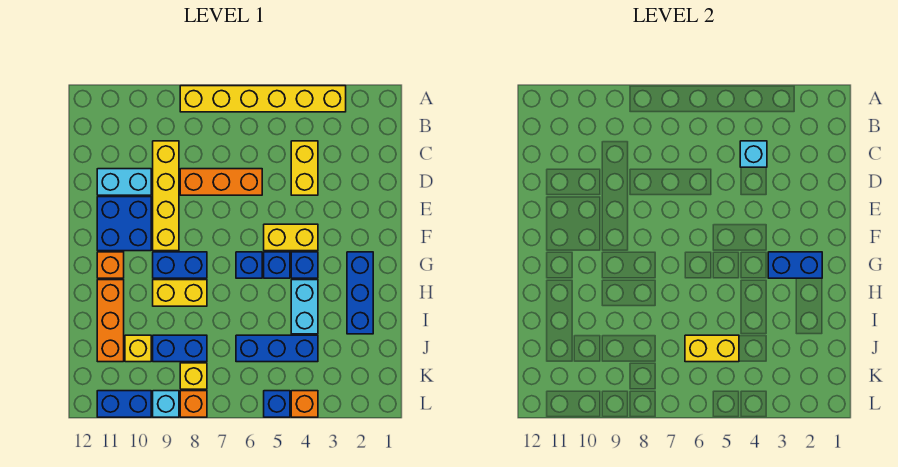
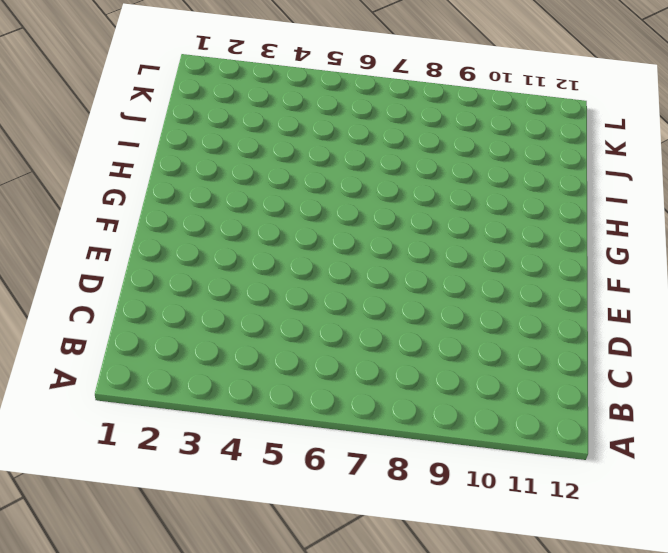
none -> yellow brick A3:A8 level 1
none -> yellow brick C4:D4 level 1
none -> yellow brick C9:F9 level 1

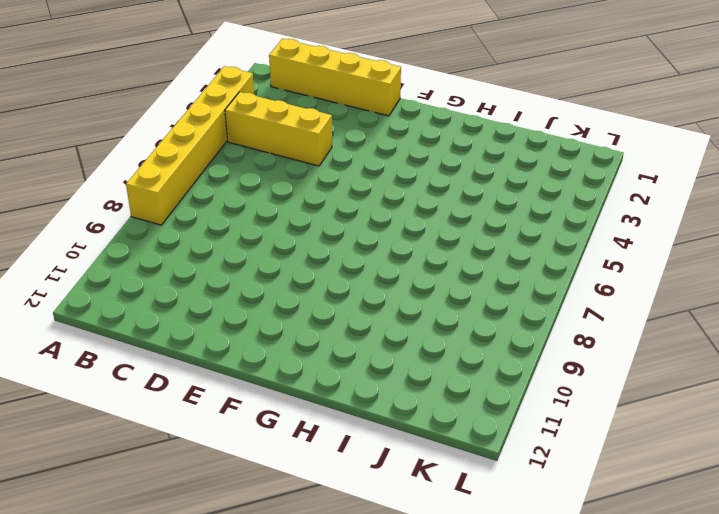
yellow brick B1:E1 level 1 -> yellow brick C9:F9 level 1
yellow brick B4:D4 level 1 -> yellow brick C4:D4 level 1
none -> orange brick D6:D8 level 1
none -> cyan brick D10:D11 level 1
none -> blue brick E10:F11 level 1

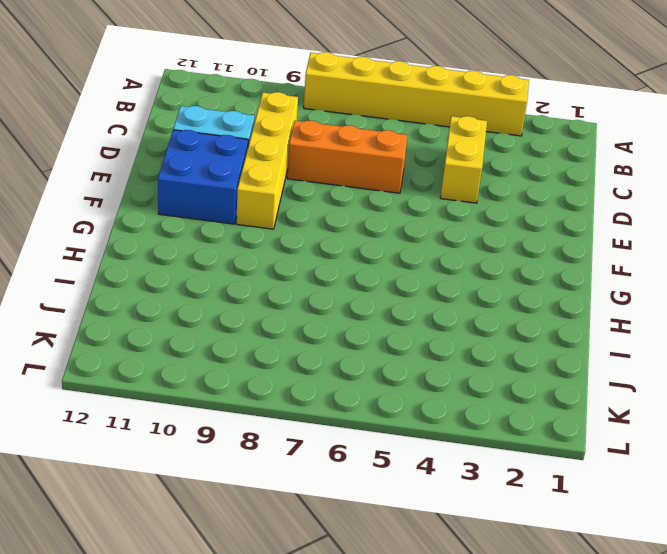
none -> yellow brick F4:F5 level 1
none -> blue brick G2:I2 level 1
none -> blue brick G4 level 1

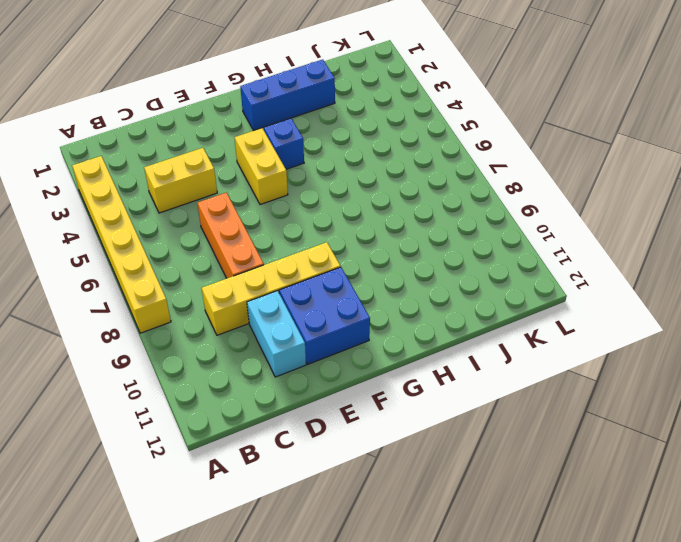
none -> blue brick G5 level 1
none -> blue brick G6 level 1
none -> blue brick G8:G9 level 1

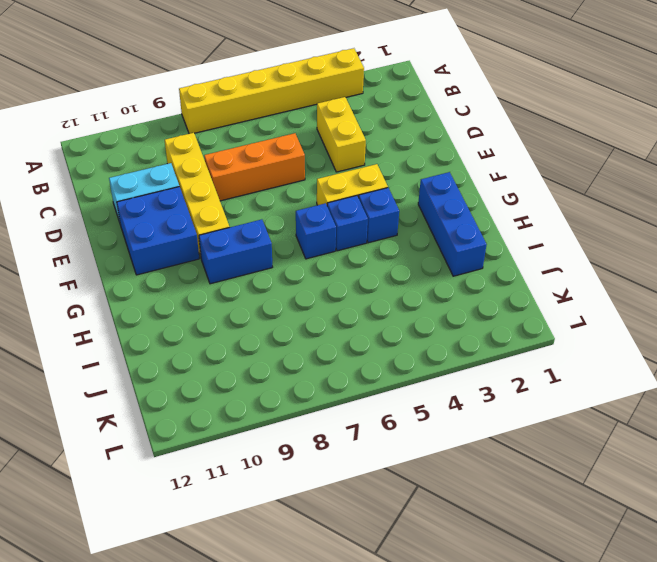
none -> orange brick G11 level 1
none -> cyan brick H4:I4 level 1
none -> yellow brick H8:H9 level 1

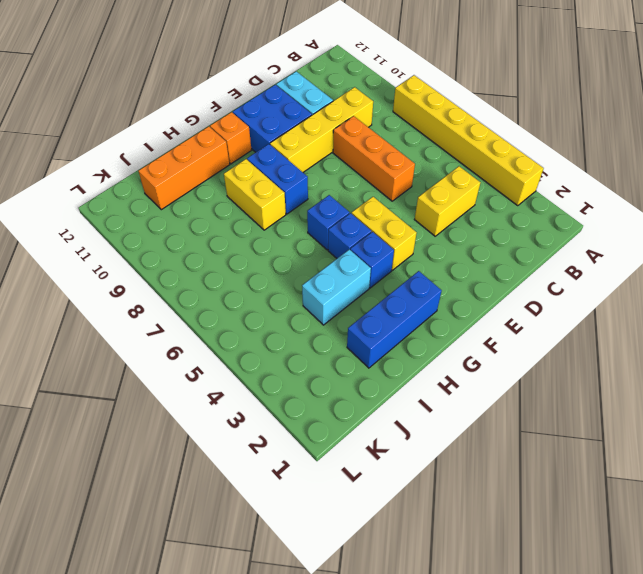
none -> blue brick J4:J6 level 1
none -> blue brick J8:J9 level 1
none -> yellow brick J10 level 1

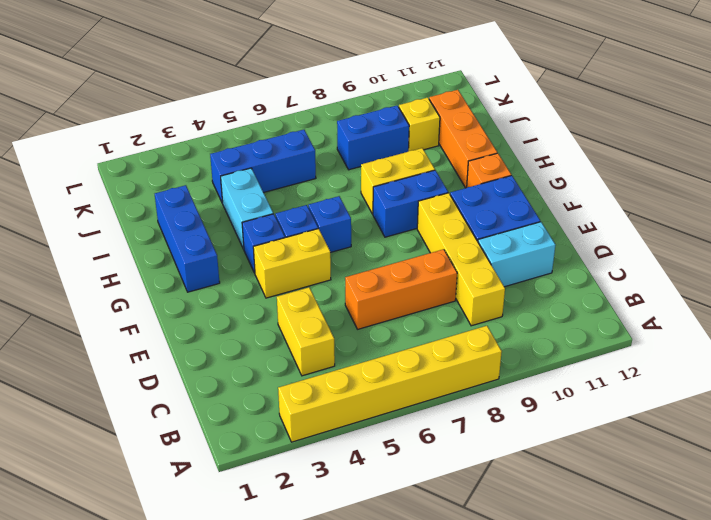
none -> yellow brick K8 level 1
none -> orange brick L4 level 1
none -> blue brick L5 level 1

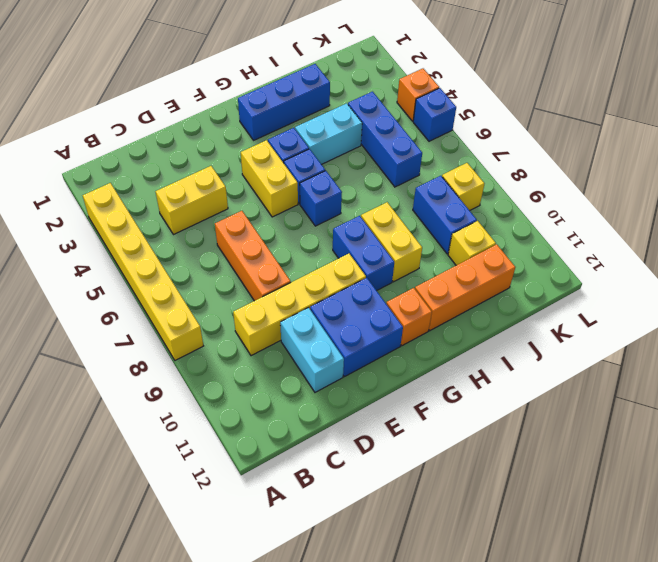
none -> orange brick L8 level 1
none -> cyan brick L9 level 1
none -> blue brick L10:L11 level 1

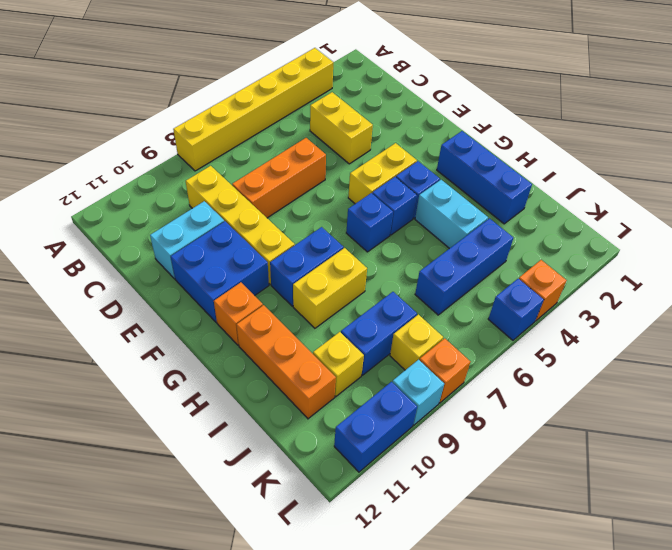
none -> cyan brick C4 level 2
none -> blue brick G2:G3 level 2
none -> yellow brick J5:J6 level 2

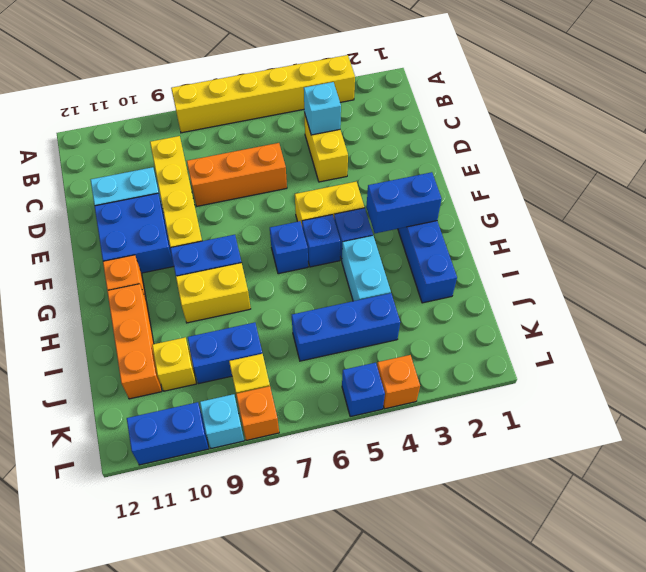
none -> yellow brick J5:J6 level 2

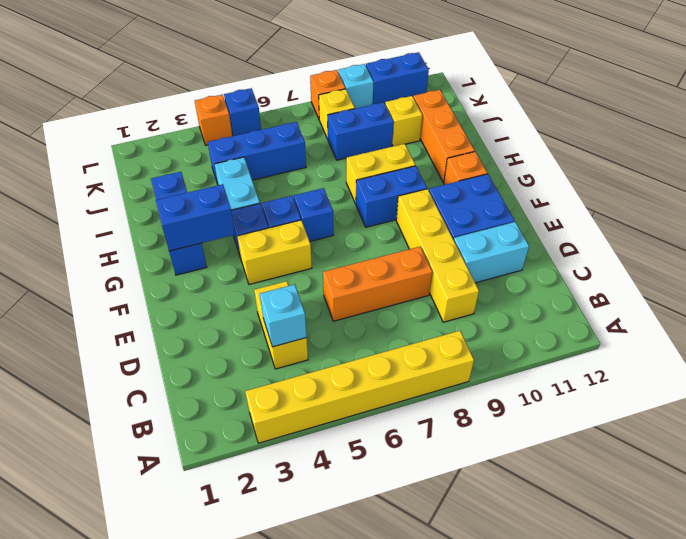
none -> yellow brick J5:J6 level 2

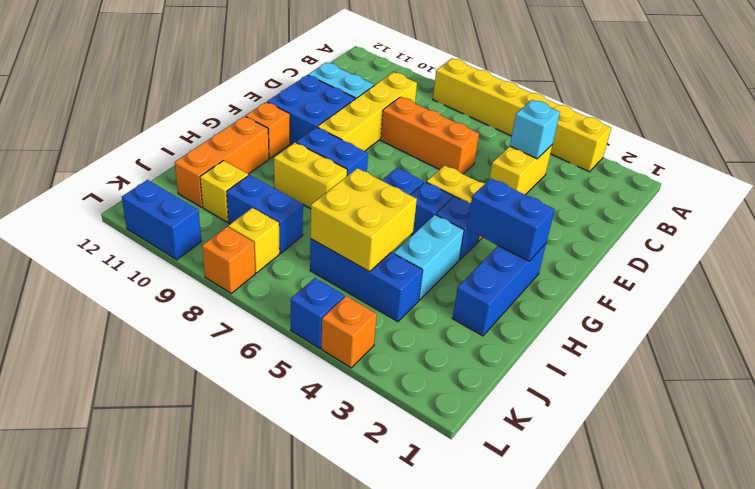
yellow brick I5:J6 level 2 -> yellow brick J5:J6 level 2
none -> cyan brick L9 level 1

